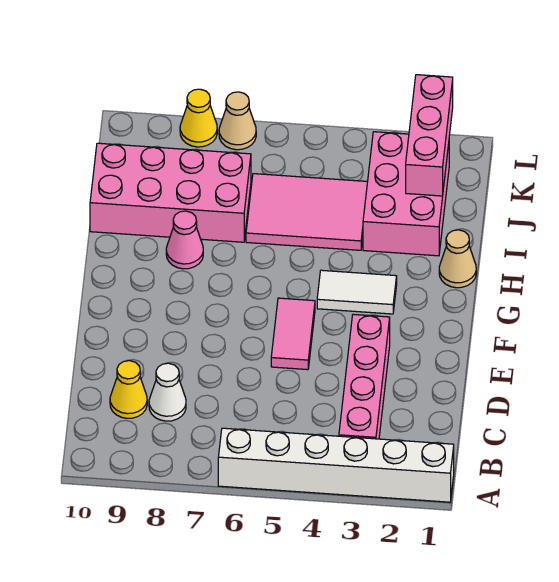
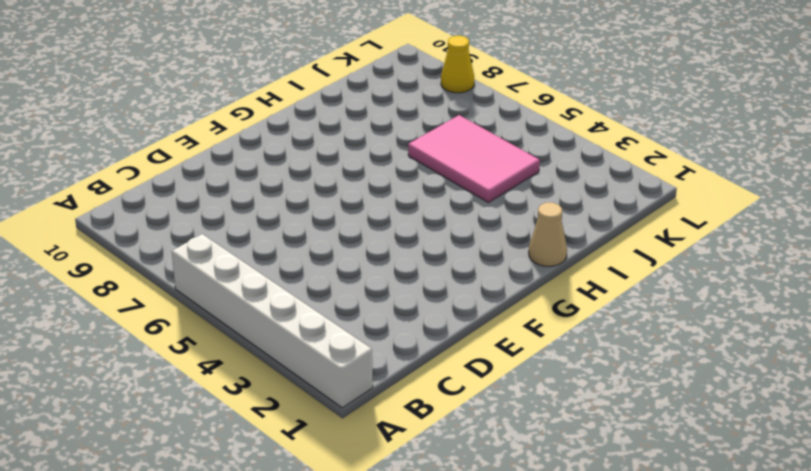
none -> pink brick B3:E3 level 1
none -> white cone C8 level 1
none -> yellow cone C9 level 1

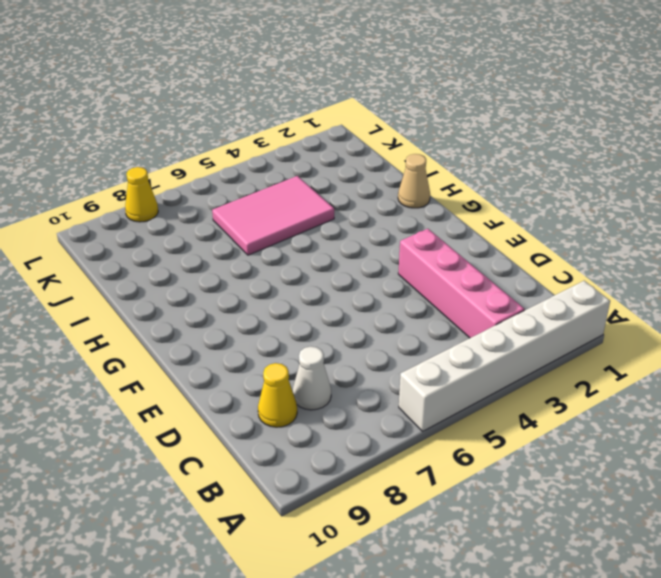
none -> pink tile E5:F5 level 1
none -> white tile G3:G4 level 1
none -> pink cone H8 level 1

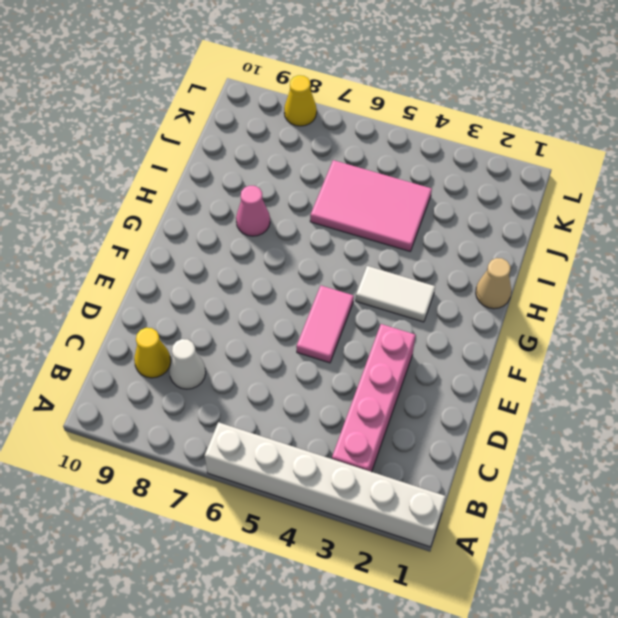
none -> pink brick I2:K3 level 1
none -> pink brick I7:J10 level 1
none -> tan cone L7 level 1

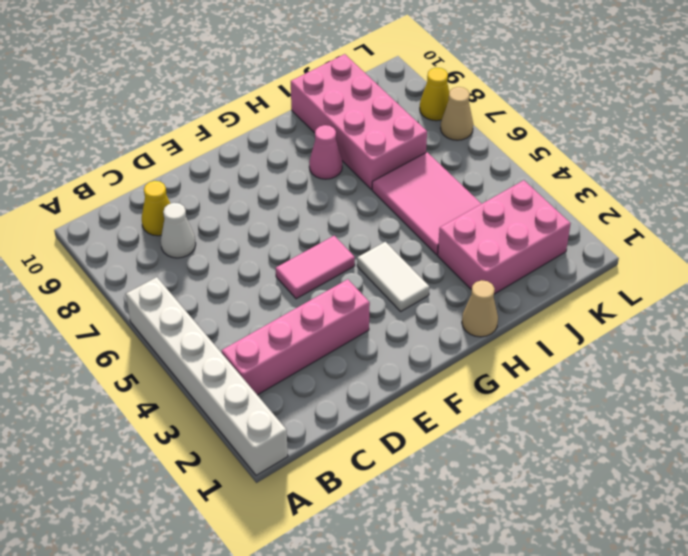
none -> pink brick J2:L2 level 2

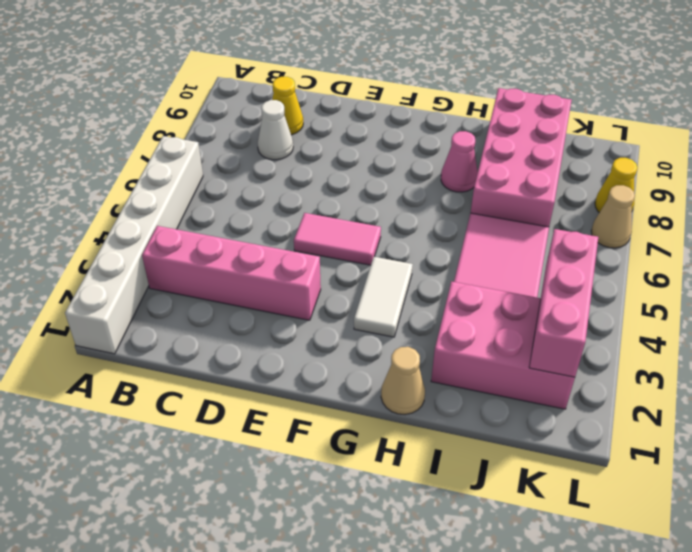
pink brick K2:K4 level 2 -> pink brick J2:L2 level 2

